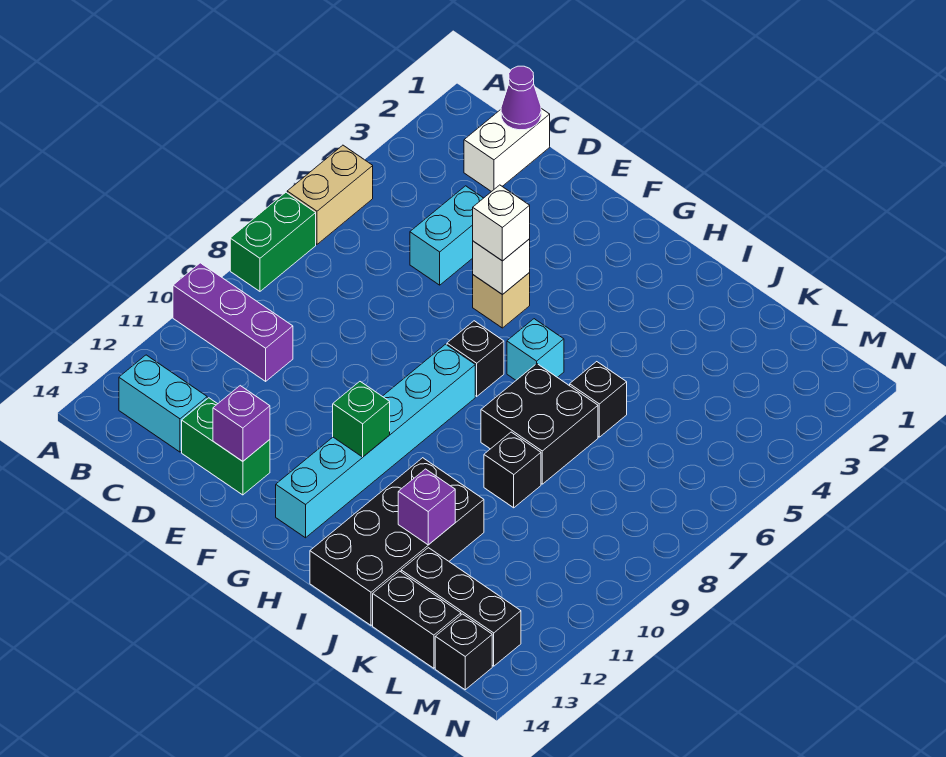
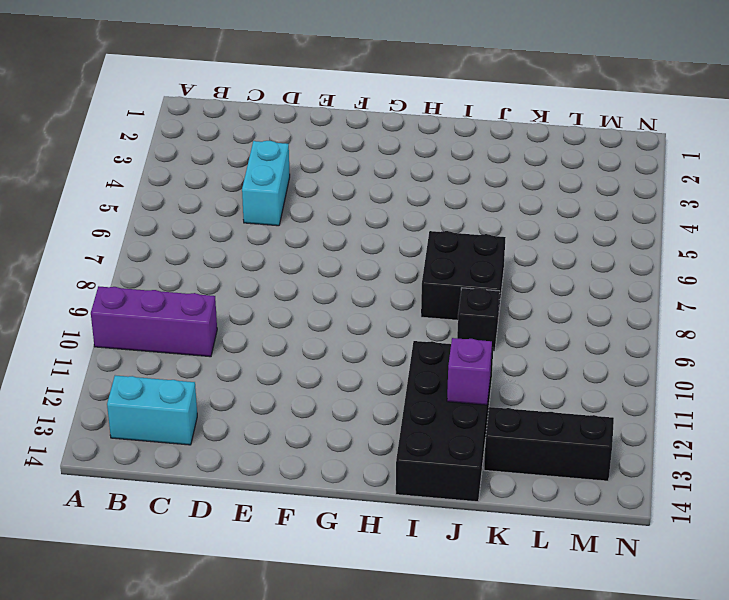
none -> tan brick A5:A6 level 1
none -> green brick A7:A8 level 1
none -> white brick C1:C2 level 1

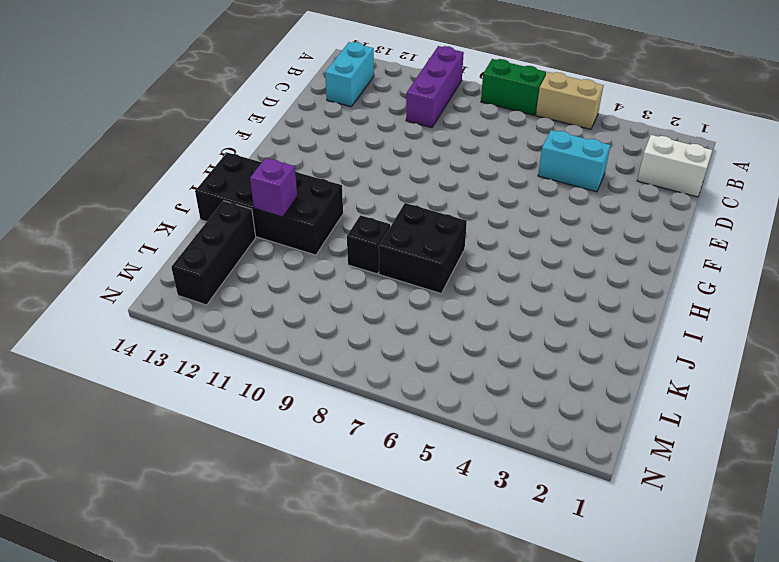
none -> green brick D13:E13 level 1
none -> tan brick F5 level 1
none -> black brick G7 level 1

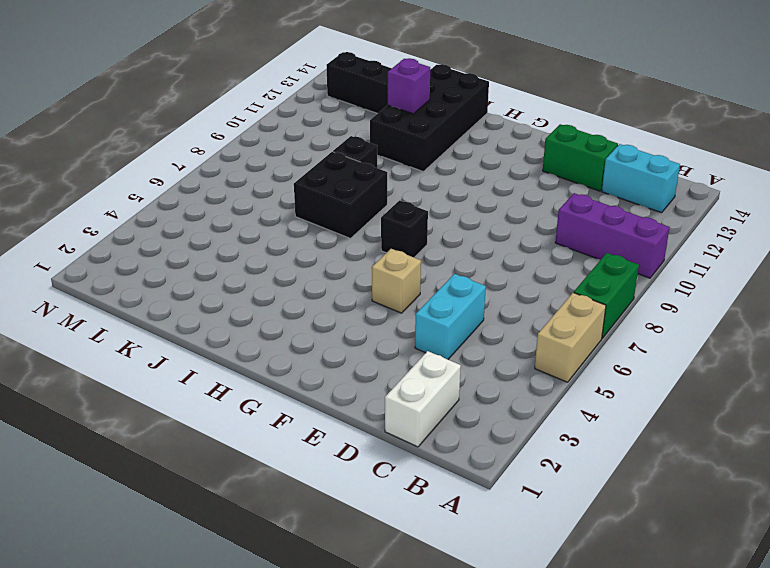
none -> cyan brick G8:G13 level 1
none -> cyan brick H6 level 1
none -> black brick J6 level 1

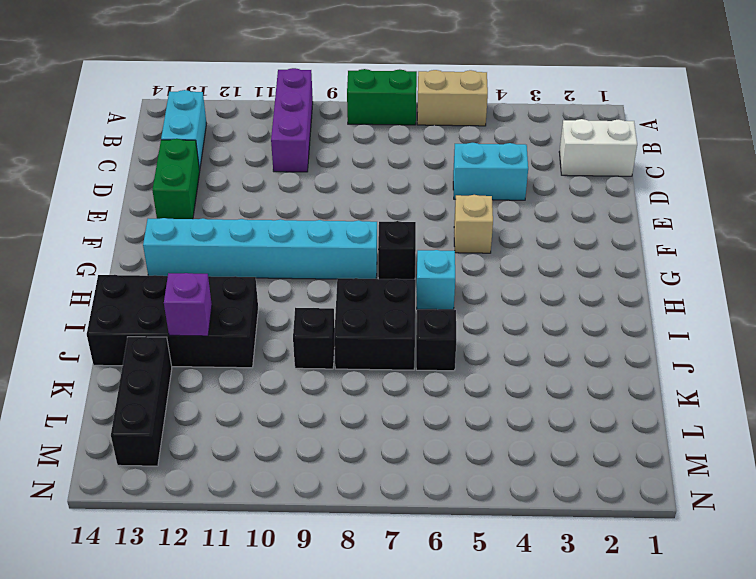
none -> black brick K14:L14 level 1
none -> black brick M14 level 1
none -> purple cone C1 level 2

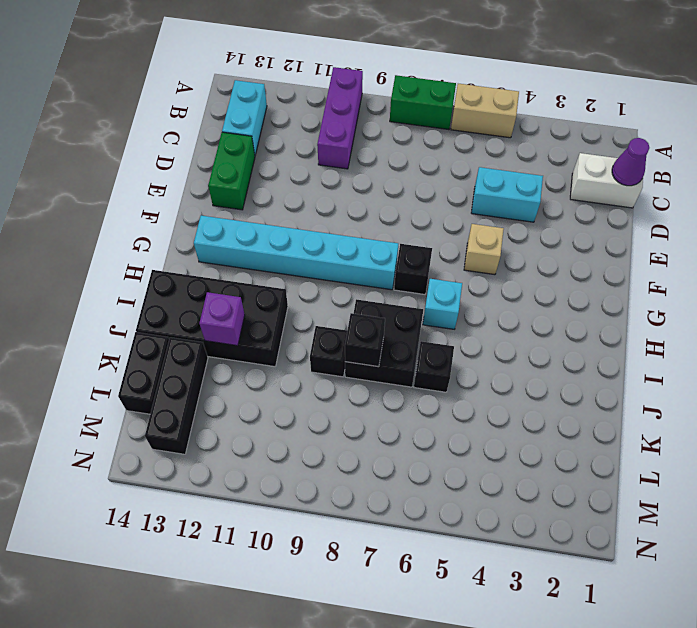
black brick J8 level 2 -> black brick M14 level 1
none -> purple brick E13 level 2
none -> white brick F5 level 2
none -> green brick G11 level 2

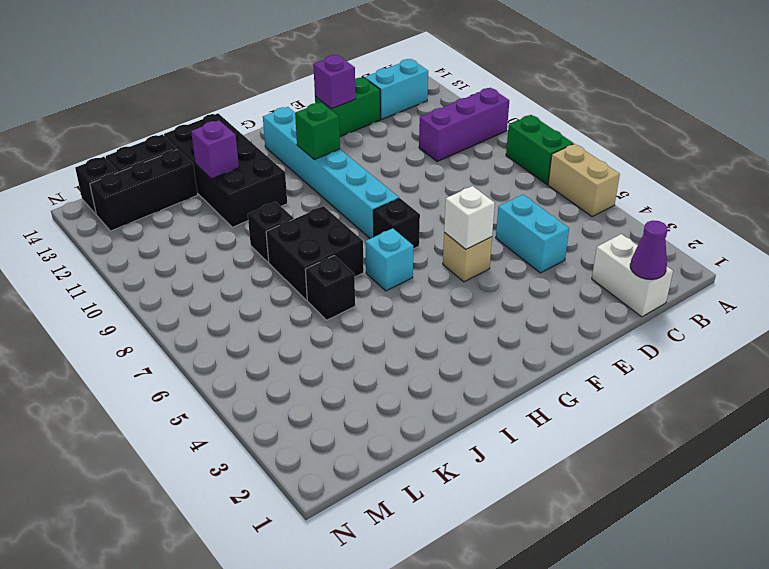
none -> white brick F5 level 3

